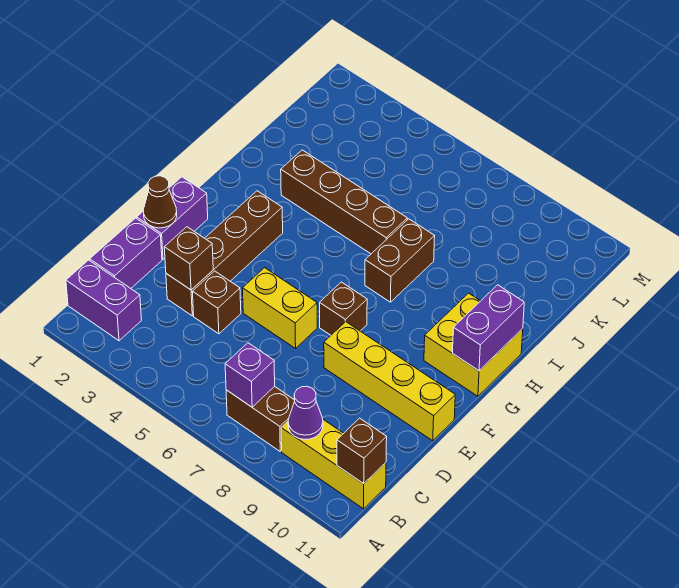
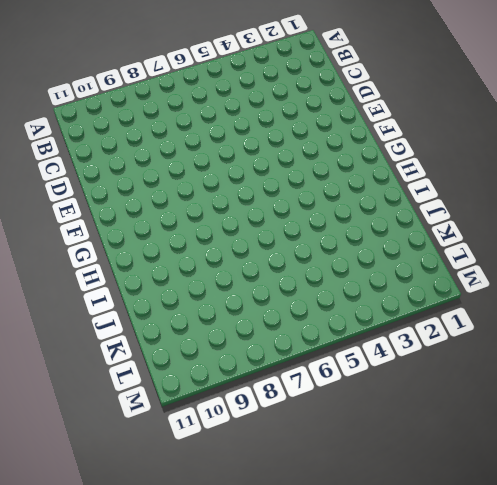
none -> purple brick B1:B2 level 1
none -> brown brick B7:B8 level 1
none -> yellow brick B9:B11 level 1

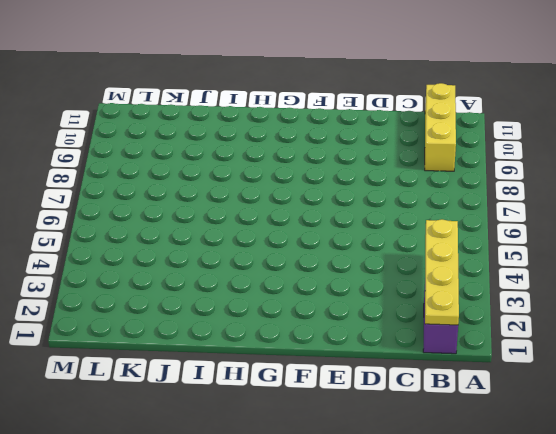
yellow plate B1:B4 level 2 -> none
none -> brown brick B7:B8 level 1
none -> purple brick C1:D1 level 1
none -> brown brick D3:G3 level 1

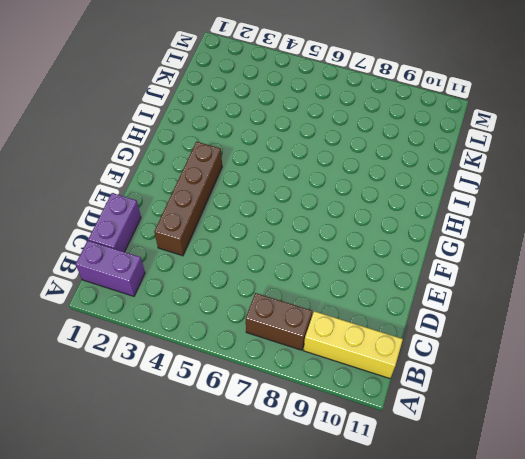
none -> brown brick D4 level 1
none -> purple brick E1:F1 level 1
none -> yellow brick E5:E6 level 1

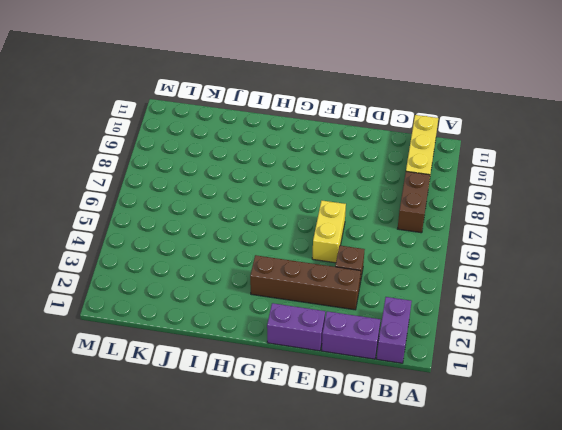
none -> yellow brick E8:E11 level 1
none -> brown brick F7 level 1
none -> yellow brick G10:H11 level 1

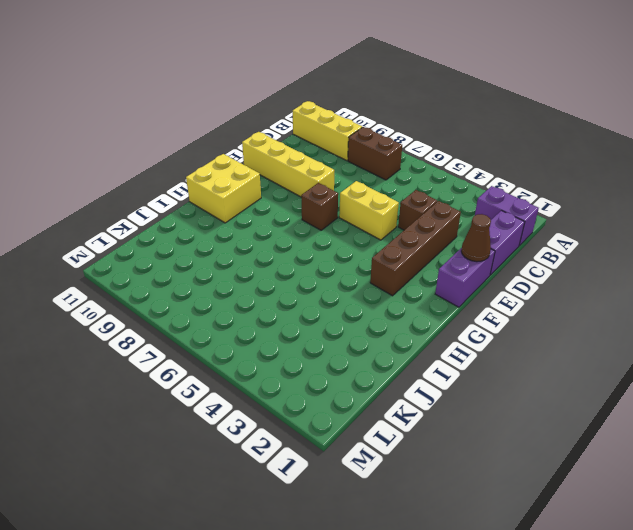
none -> brown brick H7:I7 level 1
none -> brown brick I3:I6 level 1
none -> purple brick B7 level 2

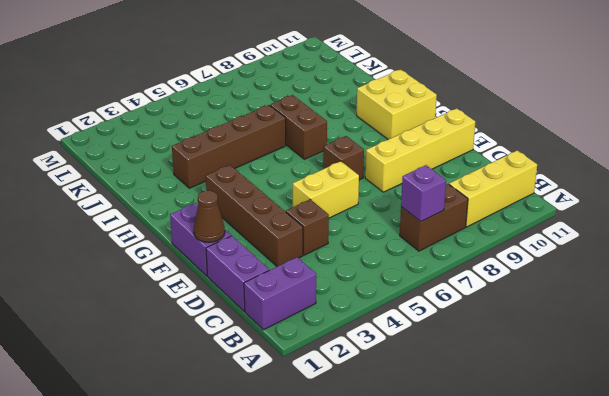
none -> purple cone B9 level 2
none -> brown brick B11 level 2
none -> brown brick D3 level 2

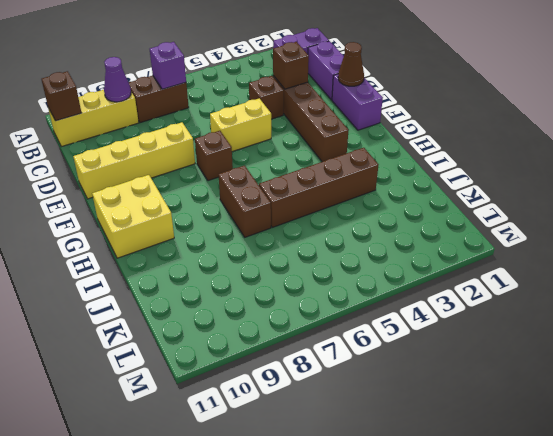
none -> purple brick G11:H11 level 2

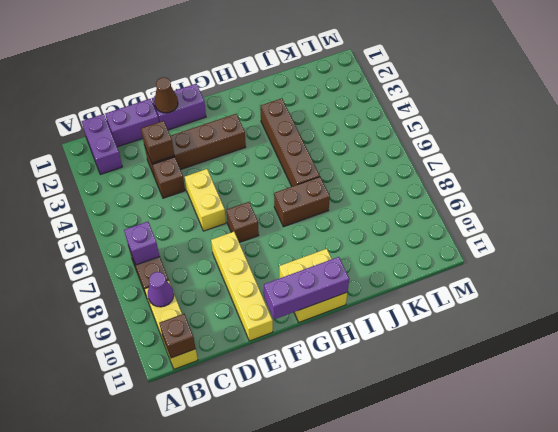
purple brick F11:H11 level 2 -> purple brick G11:H11 level 2

